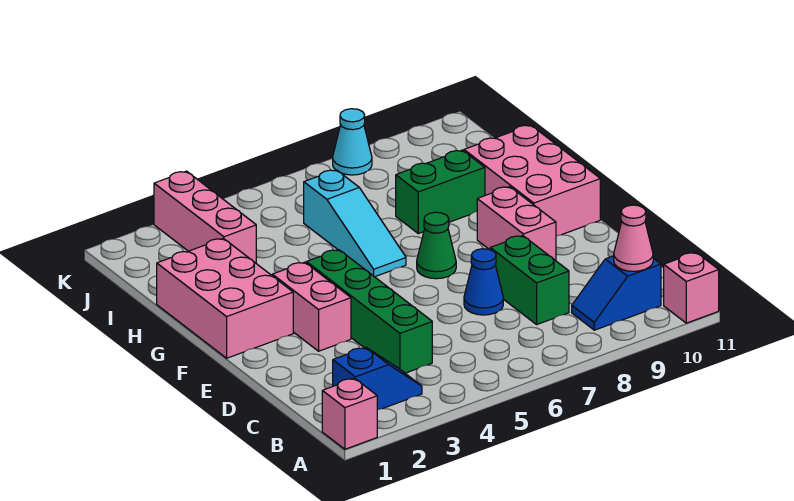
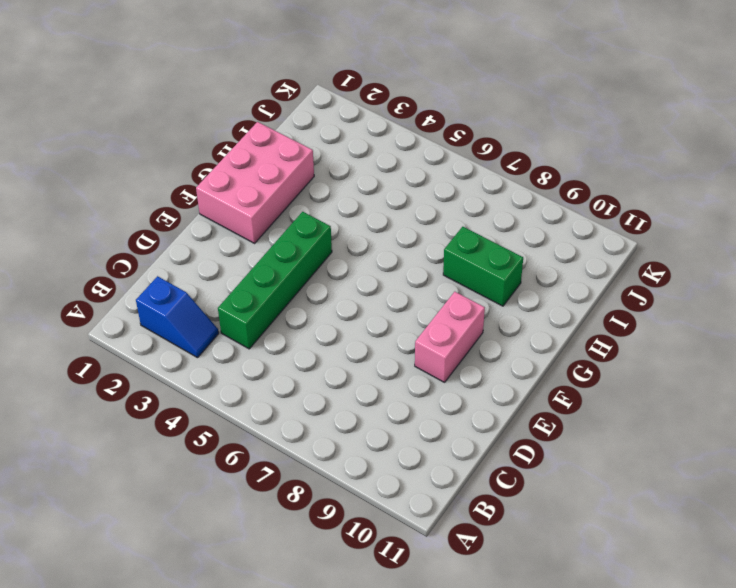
none -> pink brick A1 level 1
none -> pink brick A11 level 1
none -> blue slope B9:B10 level 1 top 10

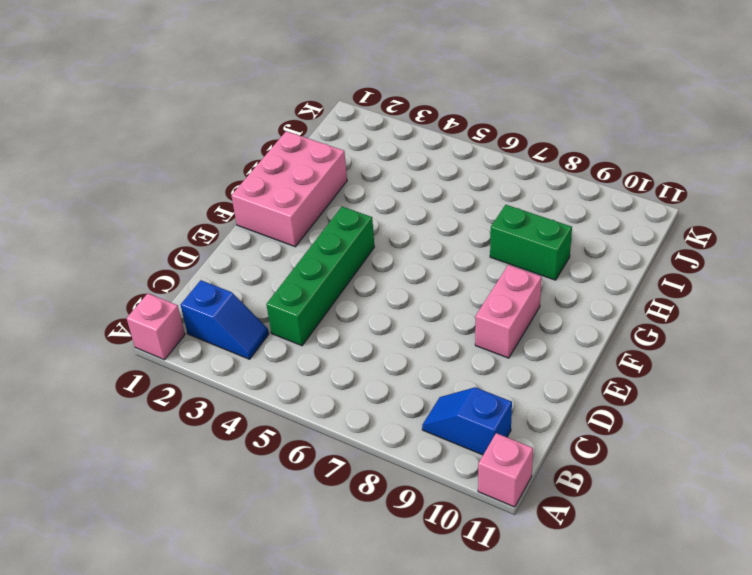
none -> green brick C8:D8 level 1
none -> blue cone D7 level 1
none -> pink brick E3:F3 level 1

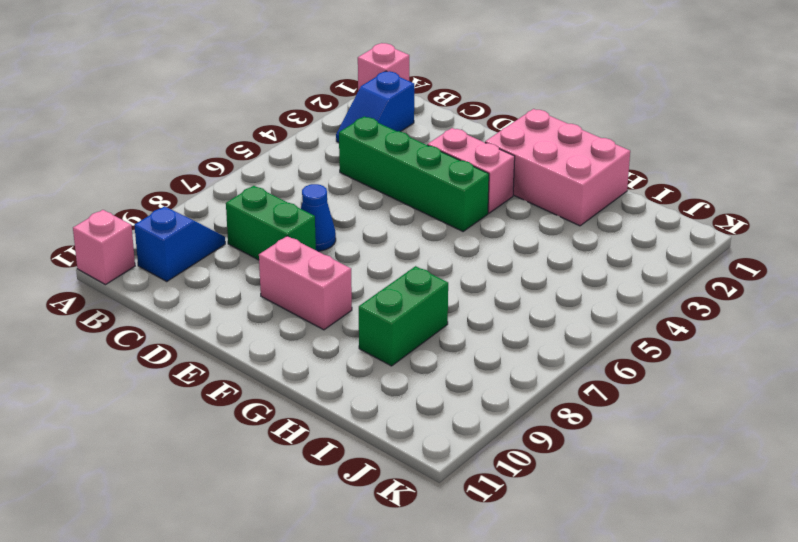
none -> green cone F7 level 1
none -> pink brick F10:H11 level 1
none -> cyan slope G6:I6 level 1 top I

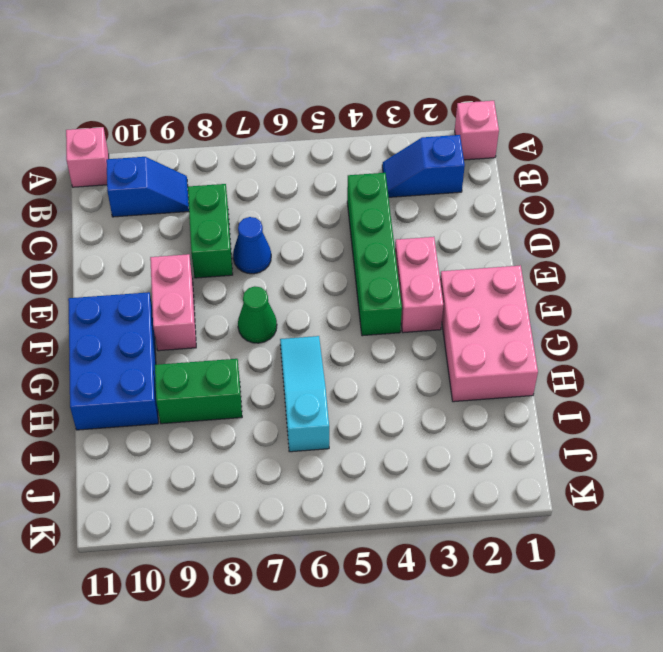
blue brick F10:H11 level 1 -> pink brick F10:H11 level 1
none -> pink brick I3:K3 level 1
none -> cyan cone K8 level 1
none -> pink cone B10 level 2

